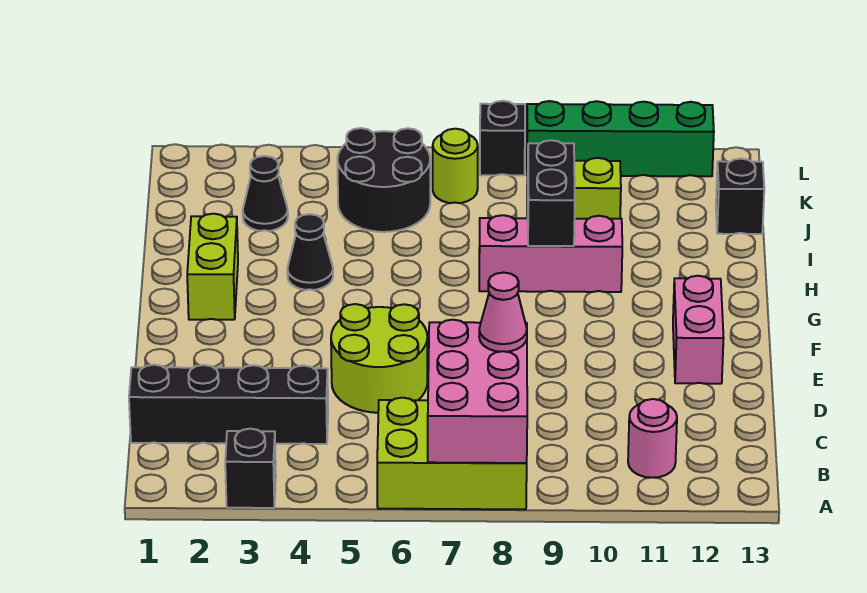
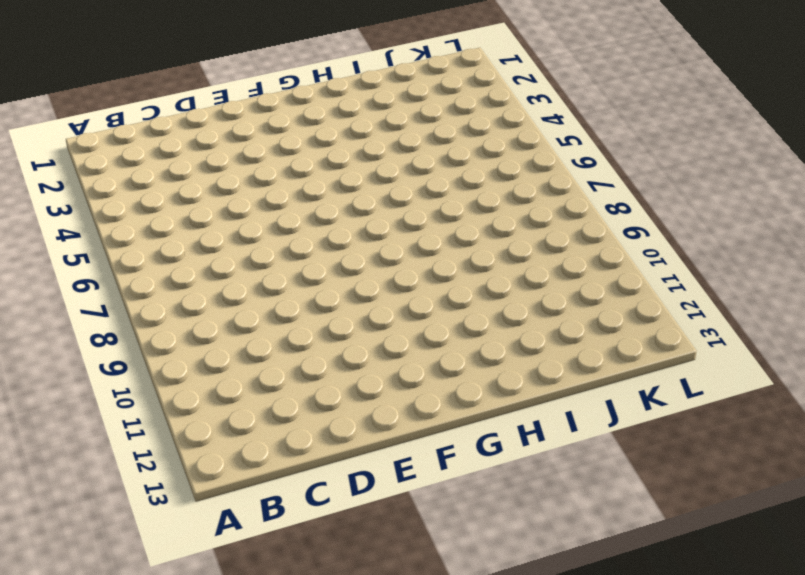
none -> black brick A3 level 1
none -> lime brick A6:B8 level 1
none -> pink round brick B11 level 1

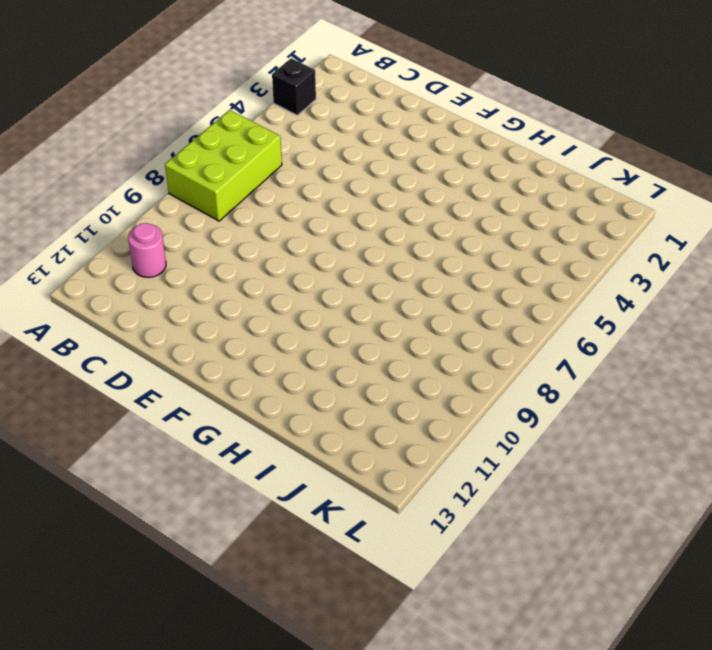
none -> black brick C1:C4 level 1
none -> lime round brick D5:E6 level 1
none -> pink brick E12:F12 level 1

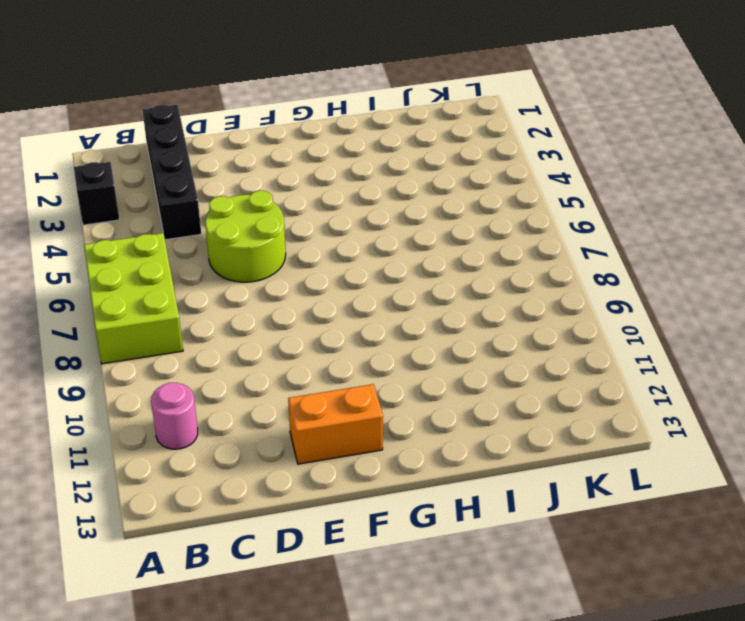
orange brick E12:F12 level 1 -> pink brick E12:F12 level 1
none -> lime brick G2:H2 level 1
none -> black cone H4 level 1
none -> pink brick H8:H10 level 1

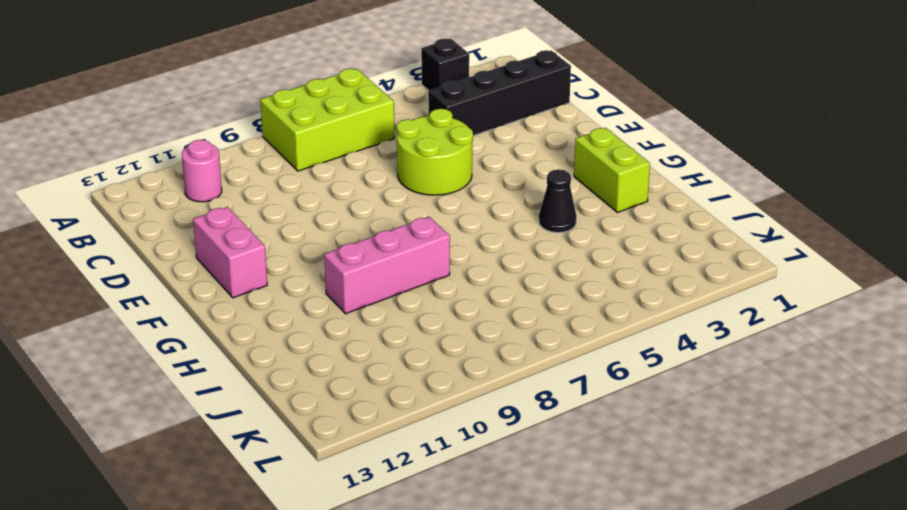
none -> black cone J3 level 1
none -> black round brick J5:K6 level 1
none -> lime brick J9:J10 level 1

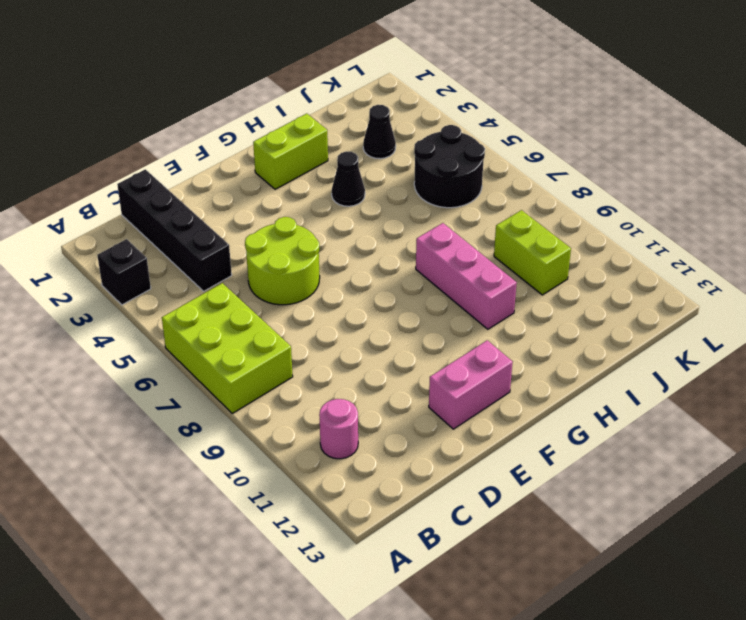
none -> black brick J13 level 1
none -> lime round brick K7 level 1
none -> black brick L8 level 1

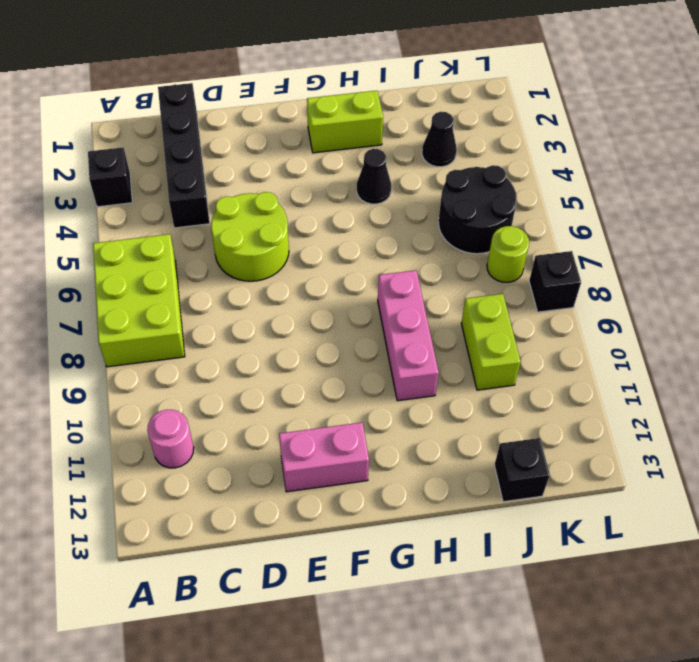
none -> green brick L9:L12 level 1
none -> pink brick A7:C8 level 2
none -> black brick H9:I9 level 2

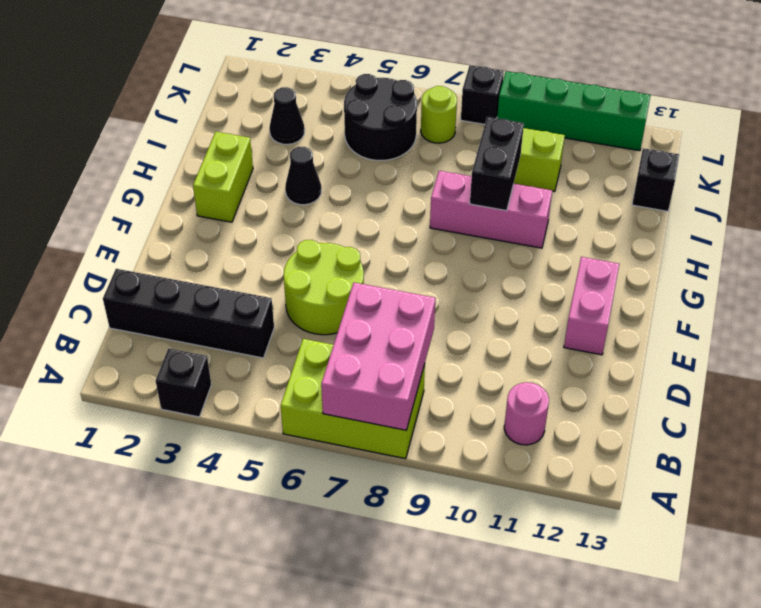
none -> pink cone C8 level 3

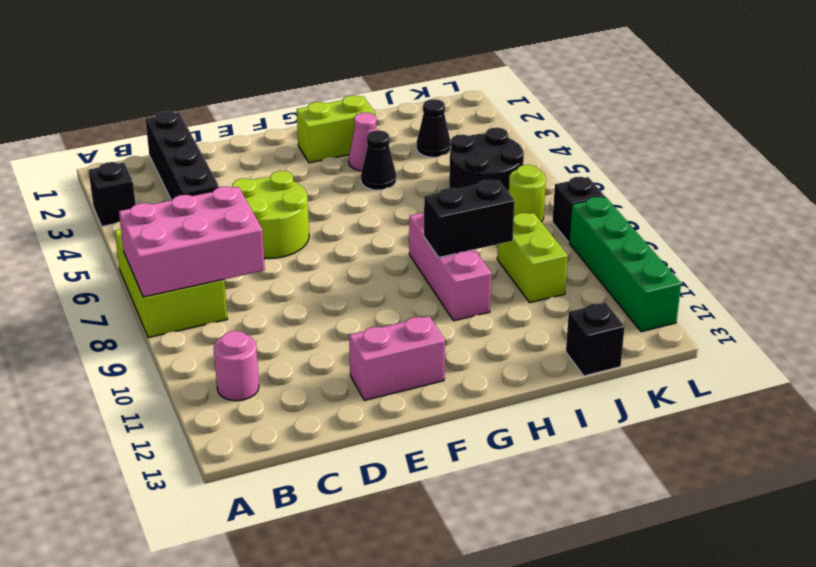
pink cone H3 level 1 -> pink cone C8 level 3

